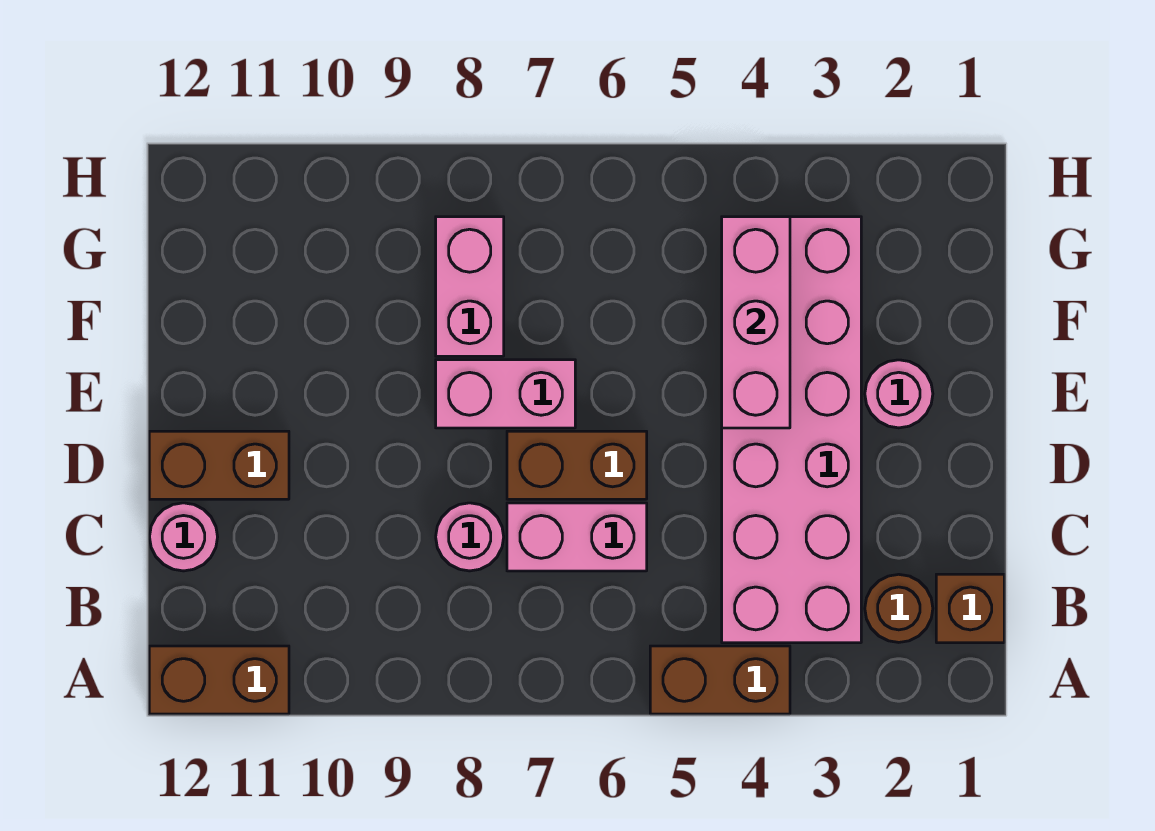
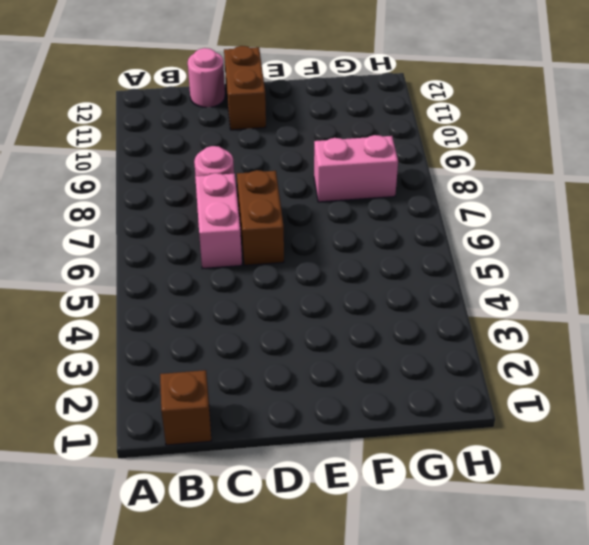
none -> brown brick A4:A5 level 1
none -> brown brick A11:A12 level 1
none -> brown round brick B2 level 1

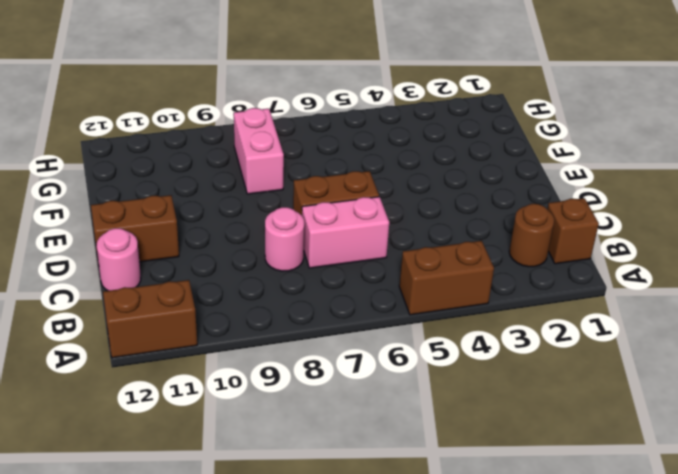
none -> pink brick B3:G4 level 1
none -> pink round brick E2 level 1
none -> pink brick E7:E8 level 1

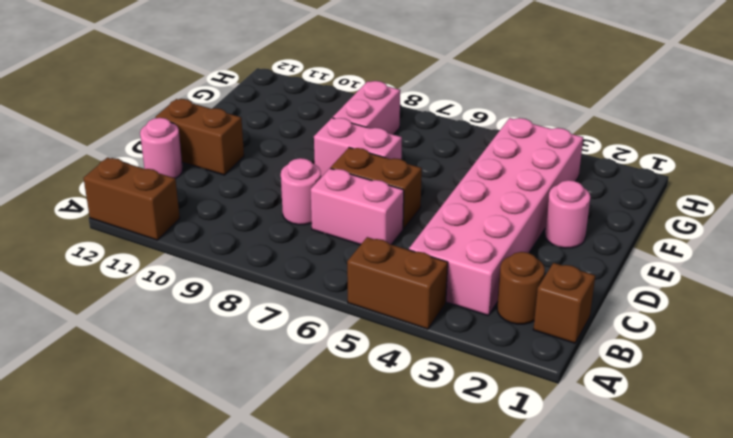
none -> pink brick E4:G4 level 2

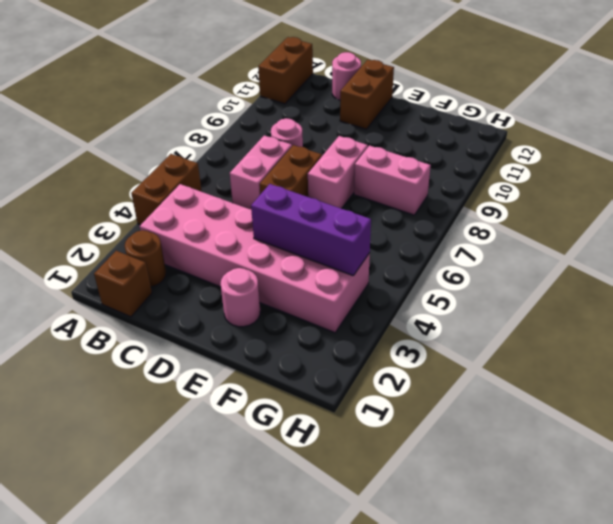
purple brick E4:G4 level 2 -> pink brick E4:G4 level 2

